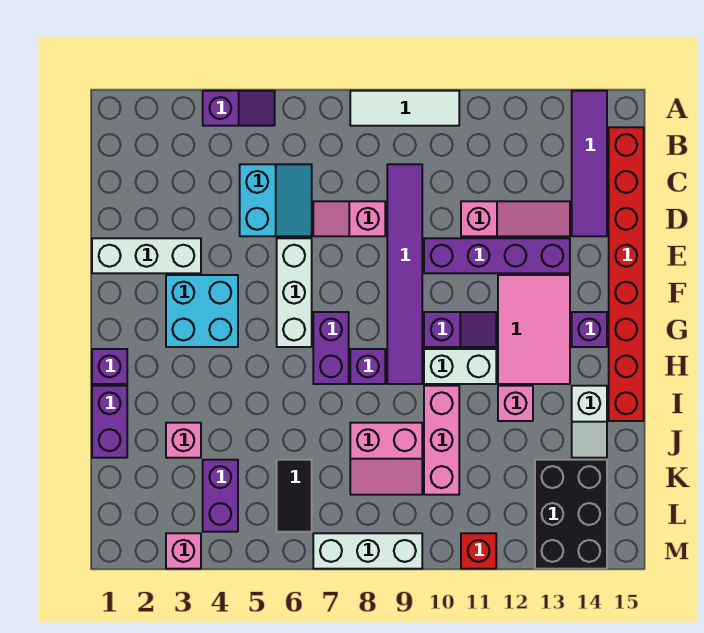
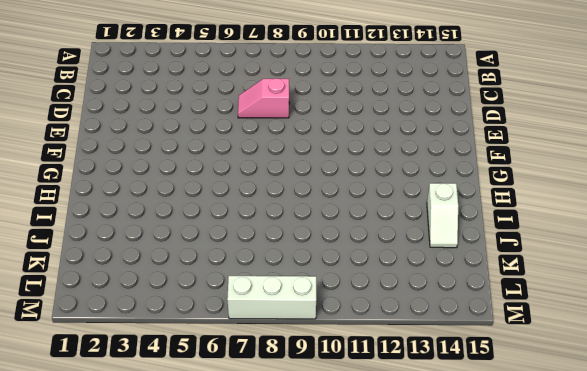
none -> purple slope A4:A5 level 1 top 4
none -> white tile A8:A10 level 1
none -> purple tile A14:D14 level 1
none -> red brick B15:I15 level 1

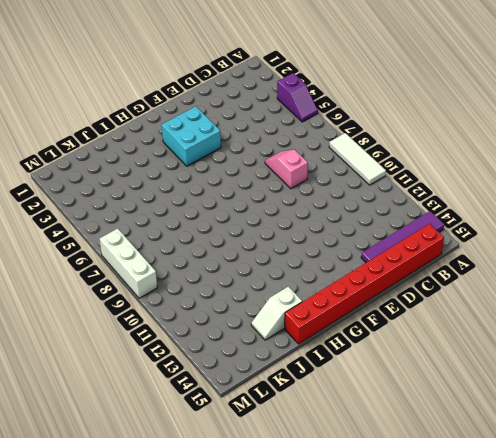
none -> cyan slope C5:D6 level 1 top 5
none -> purple tile C9:H9 level 1
none -> pink slope D11:D13 level 1 top 11
none -> white brick E1:E3 level 1

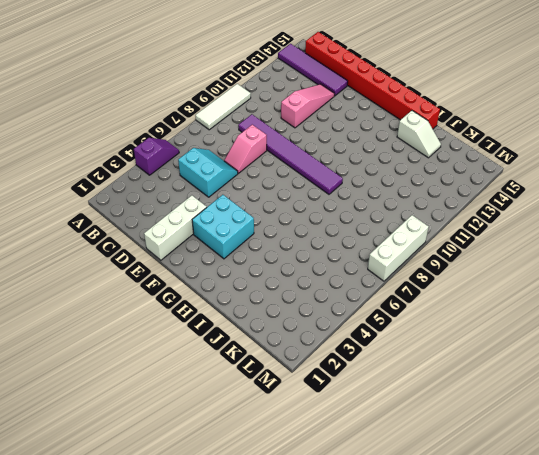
none -> white brick E6:G6 level 1
none -> purple brick E10:E13 level 1
none -> pink tile F12:H13 level 1
none -> purple brick G7:H7 level 1

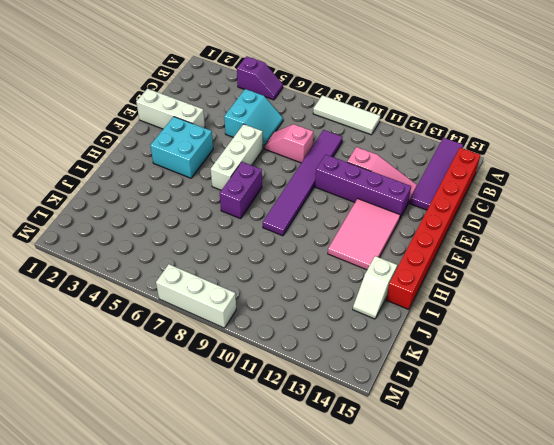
none -> purple slope G10:G11 level 1 top 10
none -> purple brick G14 level 1
none -> purple brick H1 level 1
none -> purple brick H8 level 1

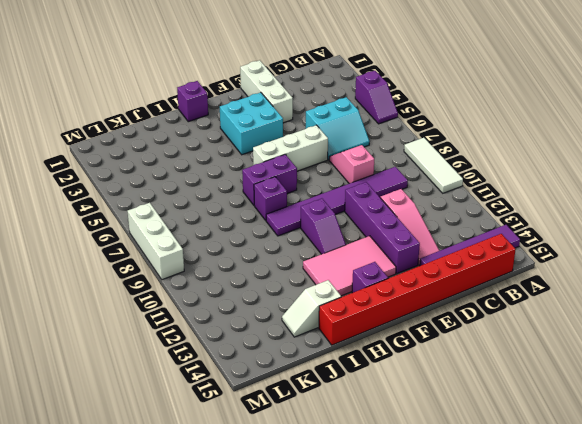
none -> white brick H10:H11 level 1
none -> purple brick I1:J1 level 1
none -> pink brick I10:K10 level 1
none -> pink brick I12 level 1

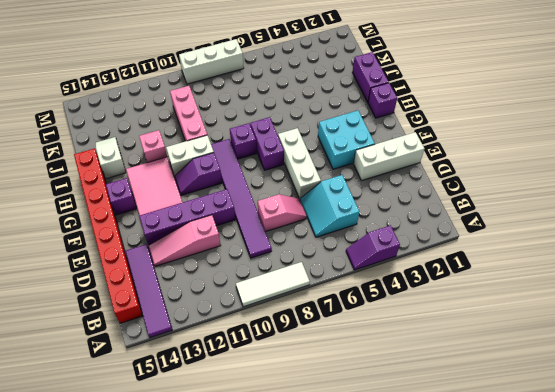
none -> pink brick J3 level 1
none -> pink slope J8:K9 level 1 top J
none -> purple brick K4:L4 level 1
none -> black tile K6:L6 level 1

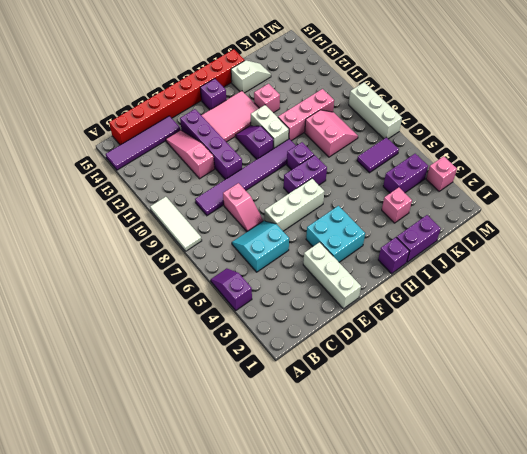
purple tile K6:L6 level 1 -> black tile K6:L6 level 1
none -> black brick K13:M14 level 1
none -> red brick M11 level 1

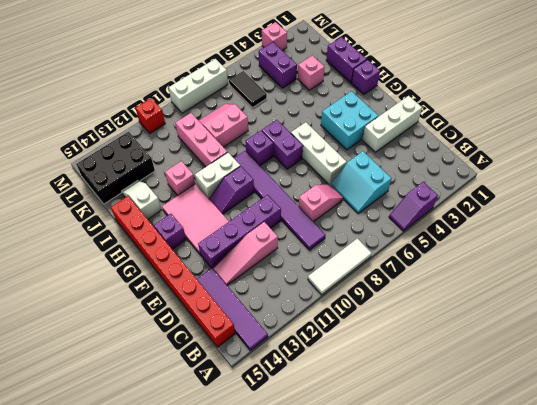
black brick K13:L15 level 1 -> black brick K13:M14 level 1

